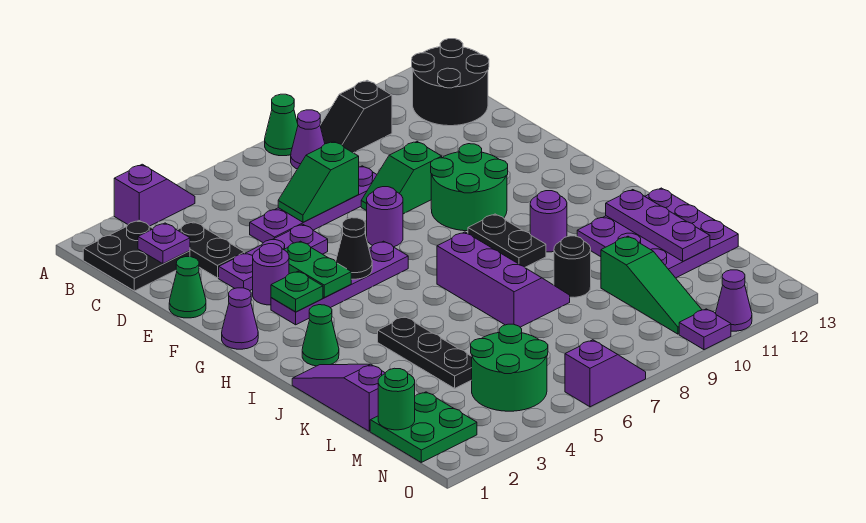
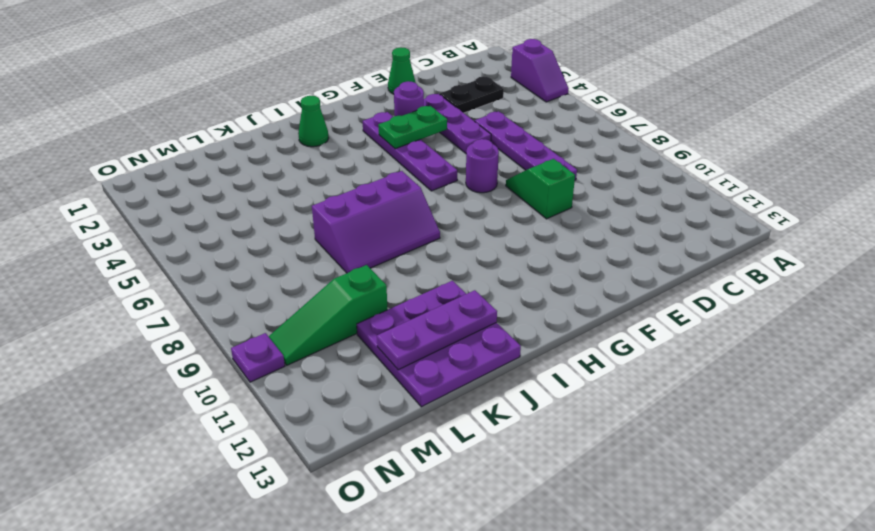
none -> green cone A8 level 1
none -> black plate B1:C2 level 1
none -> purple cone B8 level 1
none -> black slope B9:B10 level 1 top 10

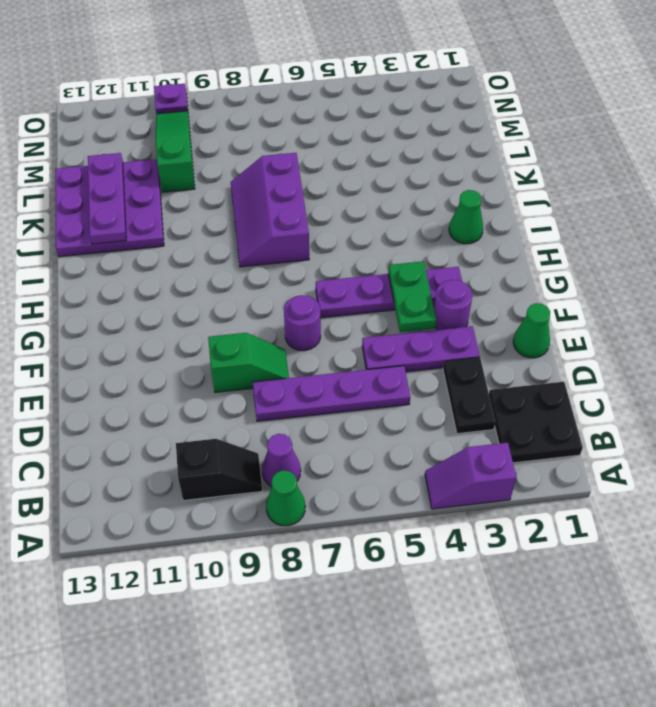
none -> black round brick B12:C13 level 1
none -> green round brick F9:G10 level 1
none -> purple cone G1 level 1
none -> black plate H9:I9 level 1

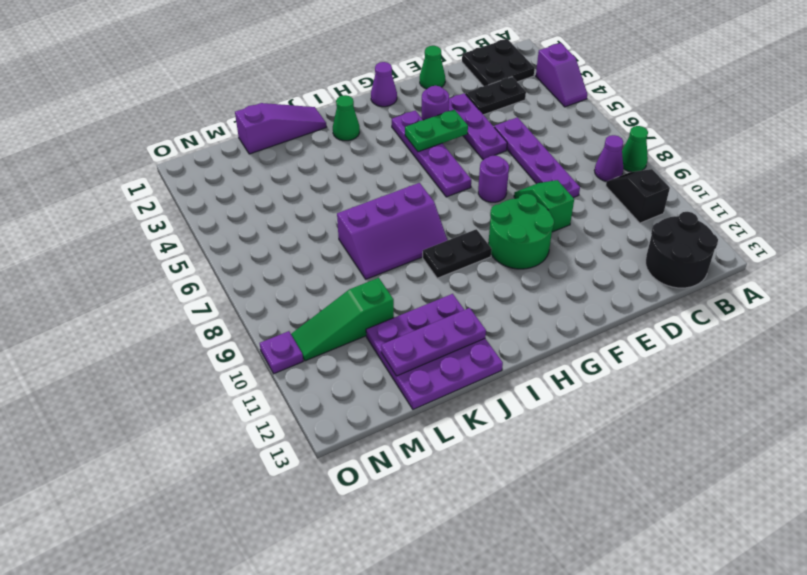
none -> purple round brick I10 level 1
none -> black plate J4:L4 level 1
none -> black round brick K9 level 1
none -> green plate M1:N2 level 1

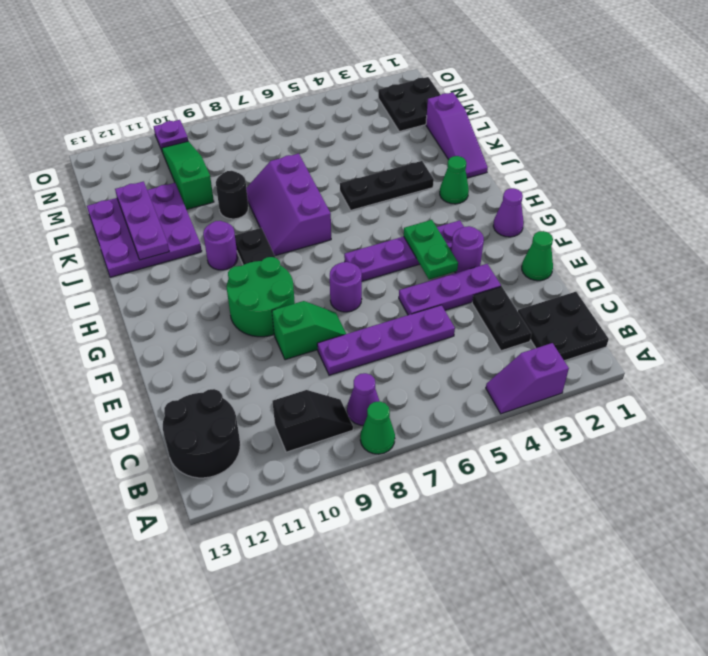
black plate J3:J5 level 1 -> black plate J4:L4 level 1
black plate M1:N2 level 1 -> green plate M1:N2 level 1
none -> green round brick M4:N5 level 1
none -> purple slope O6:O7 level 1 top 6
none -> purple cone O11 level 1
none -> purple plate C2 level 2

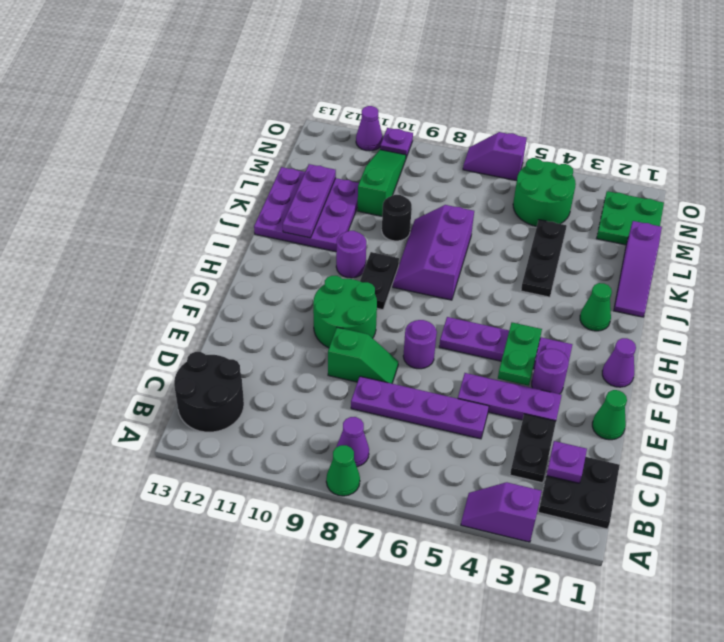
none -> black slope B9:B10 level 1 top 10
none -> green slope D6:D7 level 2 top 7
none -> green plate G3 level 2
none -> black cone G5 level 2

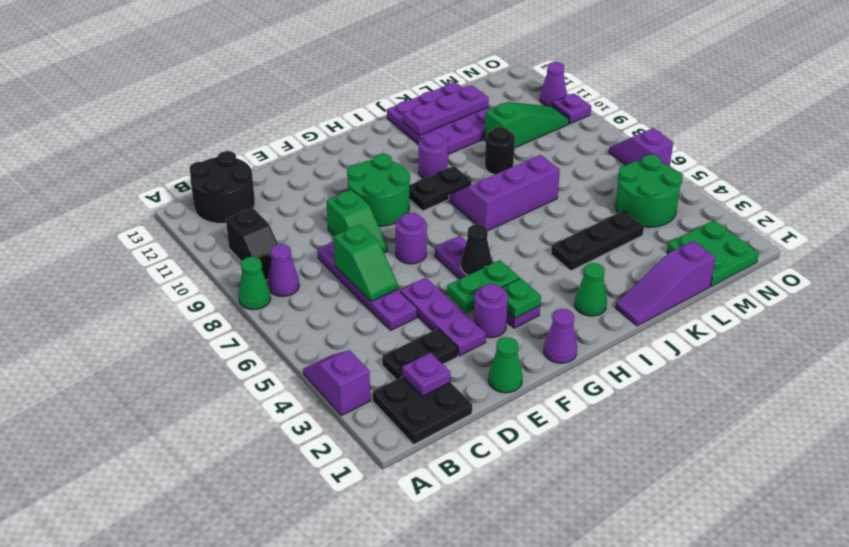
none -> green round brick M1 level 2

